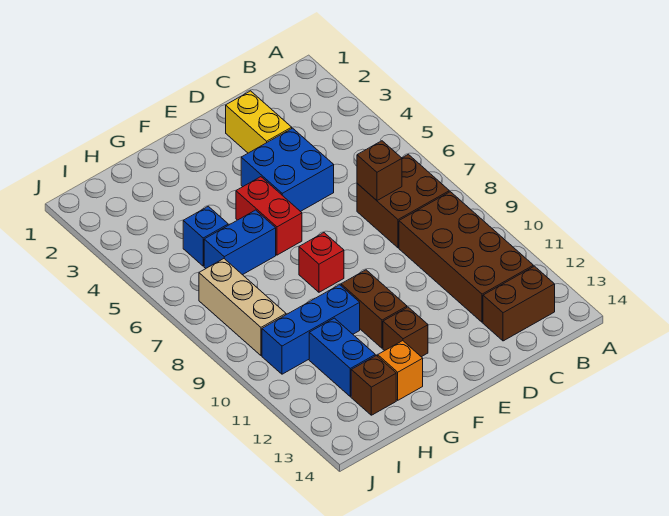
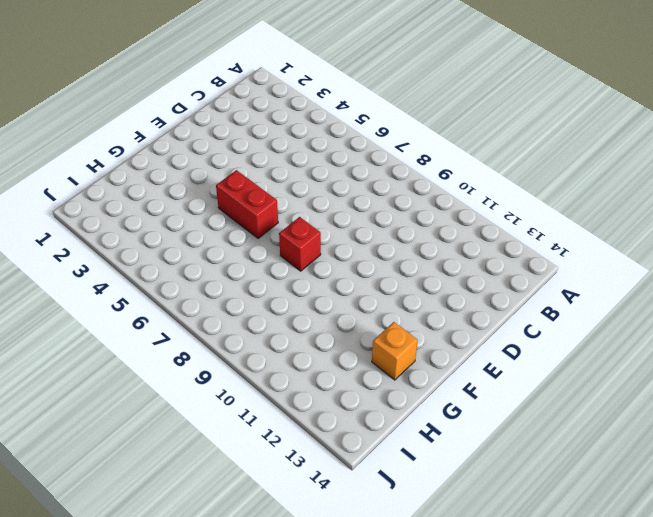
none -> brown brick B7:C8 level 1
none -> brown brick B9:C12 level 1
none -> brown brick B13:C13 level 1

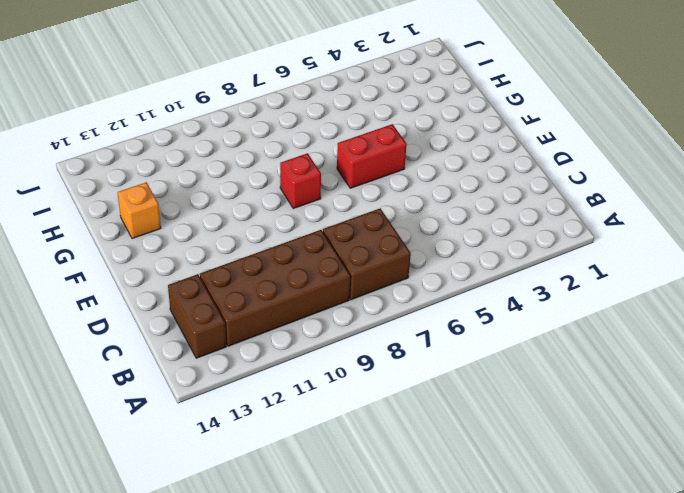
none -> yellow brick D2:D3 level 1
none -> blue brick D4:E5 level 1
none -> brown brick F10:F11 level 1

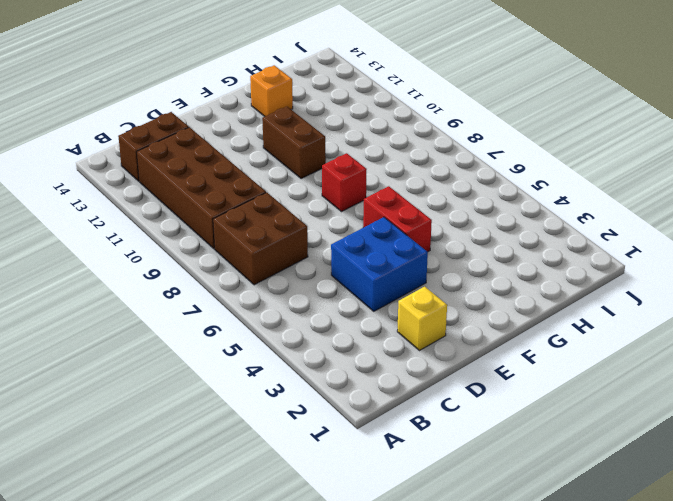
yellow brick D2 level 1 -> yellow brick D2:D3 level 1
none -> brown brick F12 level 1
none -> blue brick G6:H6 level 1
none -> blue brick G10:I10 level 1

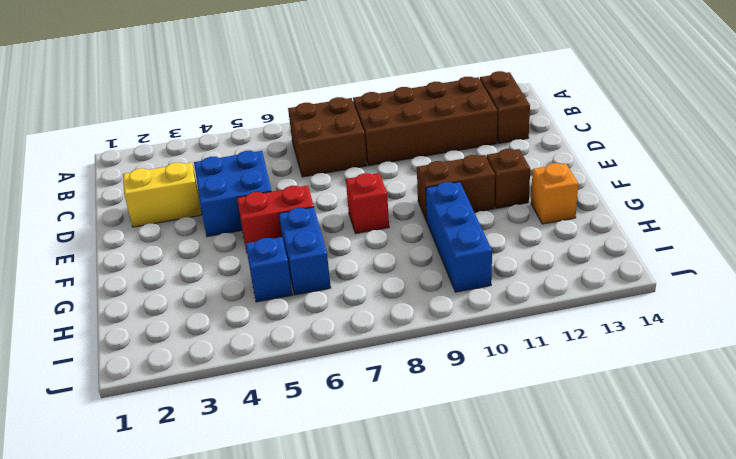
none -> blue brick H11:H12 level 1
none -> brown brick H13 level 1
none -> tan brick I7:I9 level 1

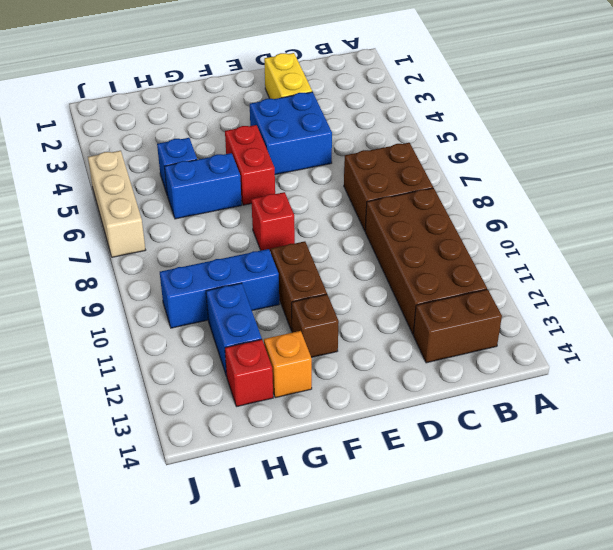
red brick H13 level 1 -> brown brick H13 level 1
tan brick J5:J7 level 1 -> tan brick I7:I9 level 1
none -> brown brick C7 level 2

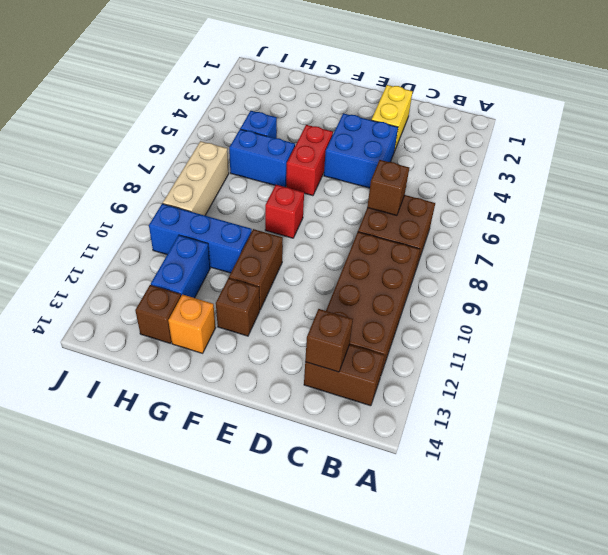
brown brick C13 level 2 -> none

